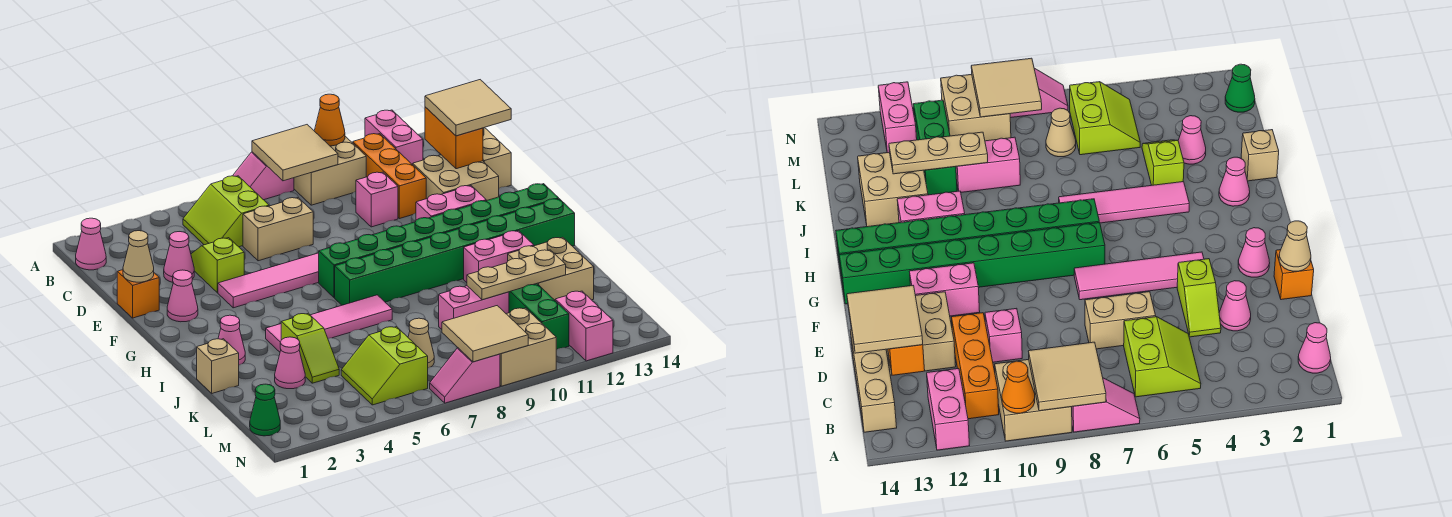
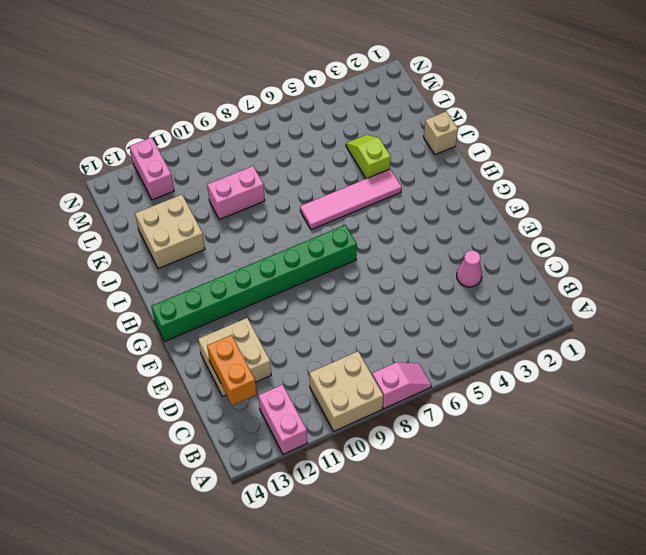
none -> pink cone B1 level 1
none -> lime slope B5:C6 level 1 top 6
none -> orange brick B11:D11 level 1
none -> tan brick B14:D14 level 1

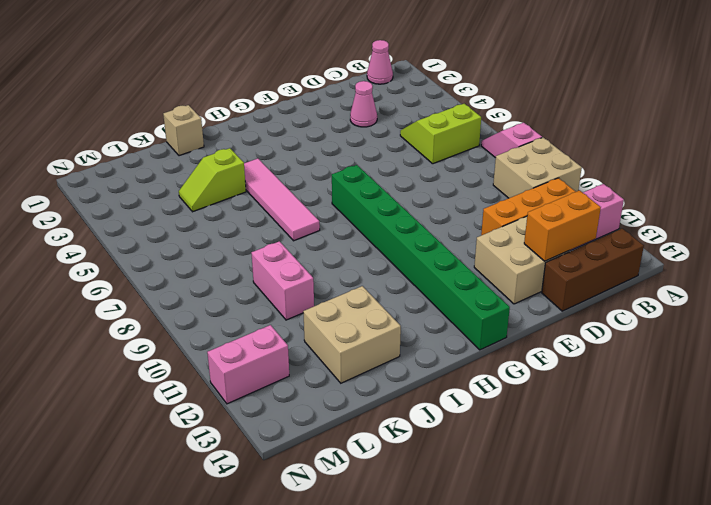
brown brick B14:D14 level 1 -> tan brick B14:D14 level 1
none -> lime slope D4:E4 level 1 top E
none -> tan brick D6:D7 level 1
none -> pink brick D10 level 1
none -> orange brick E1 level 1

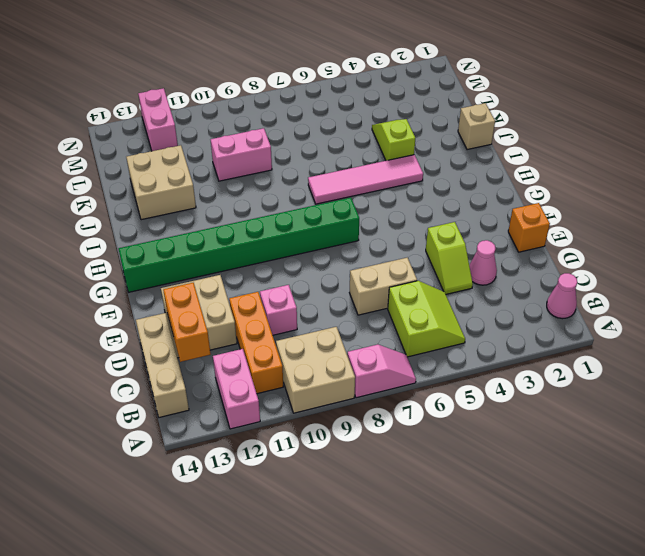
none -> pink cone F2 level 1
none -> pink tile F4:F7 level 1
none -> pink brick F11:F12 level 1
none -> green brick H7:H14 level 1

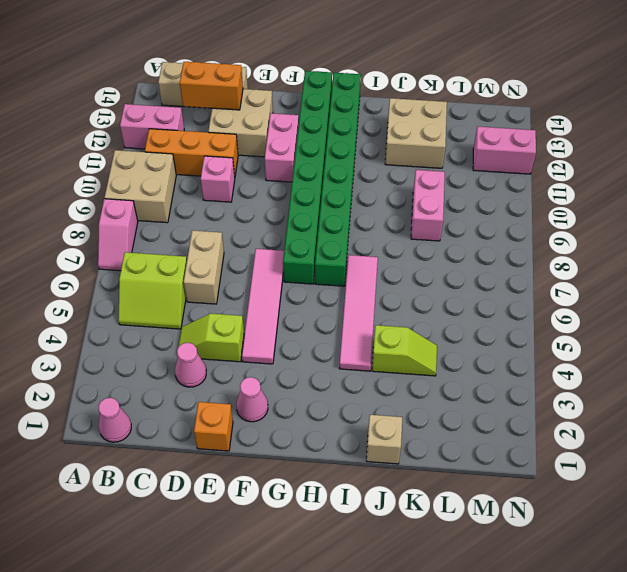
none -> pink cone I2 level 1
none -> pink brick I11:I12 level 1
none -> pink cone K3 level 1
none -> green brick K11:M11 level 1

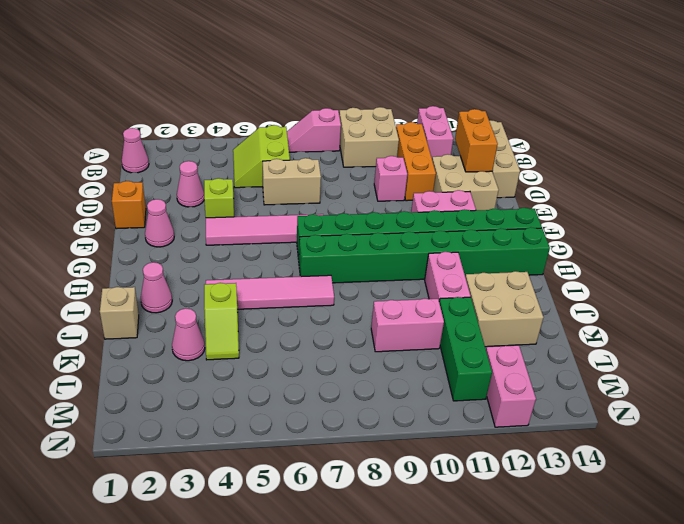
pink brick I11:J11 level 1 -> pink brick I11:I12 level 1
none -> lime slope L5:M6 level 1 top 6
none -> tan cone L7 level 1
none -> green cone M1 level 1
none -> tan brick M9:N10 level 1

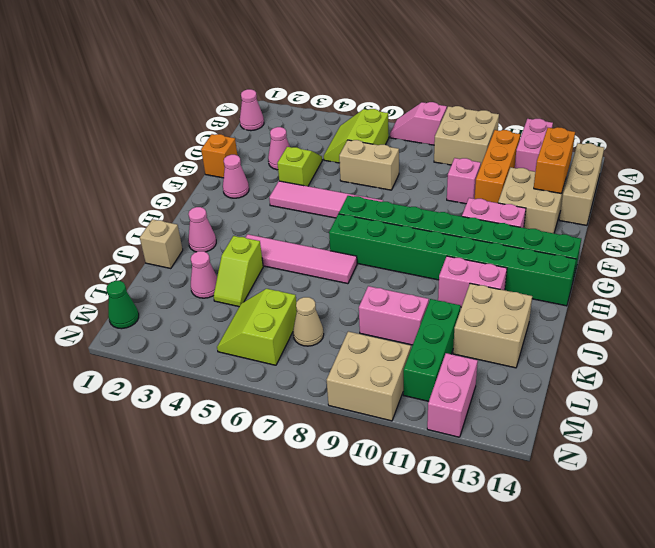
none -> pink slope N7:N8 level 1 top 8
none -> tan tile A8:B9 level 2
none -> orange cone A10 level 2
none -> tan cone E1 level 2

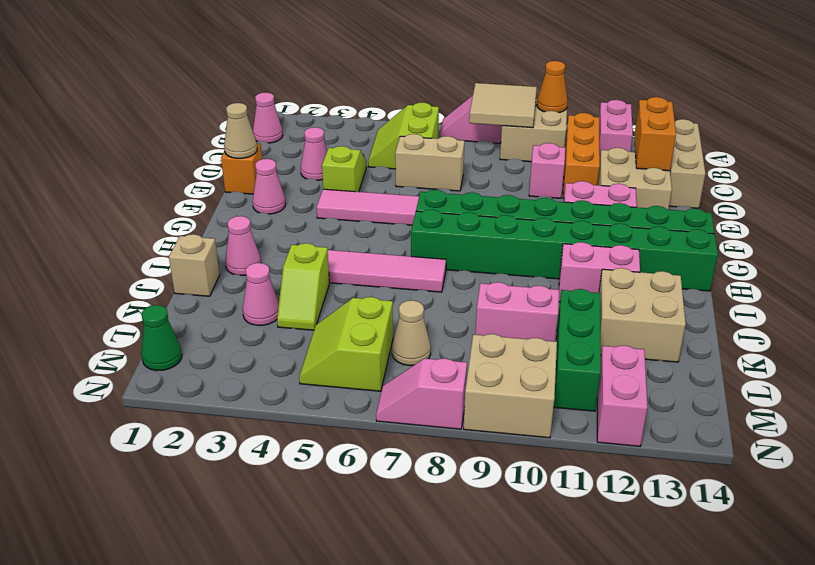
none -> tan plate K10:K12 level 2
none -> tan tile M8:N9 level 2
none -> tan tile C13:D14 level 3

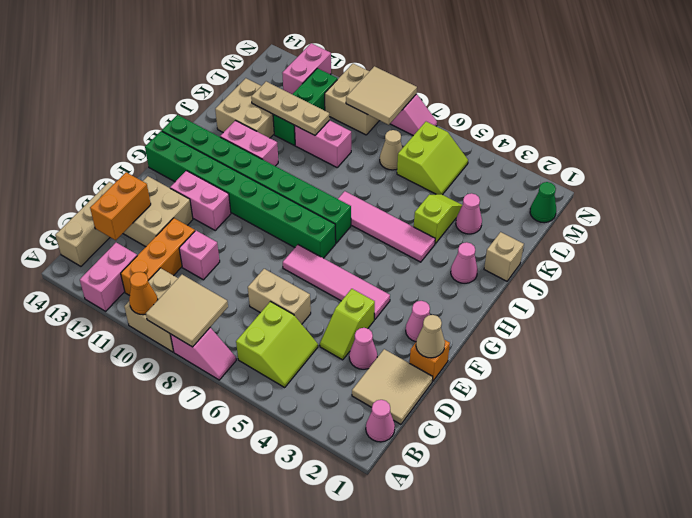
tan tile C1:D2 level 1 -> tan tile C13:D14 level 3

